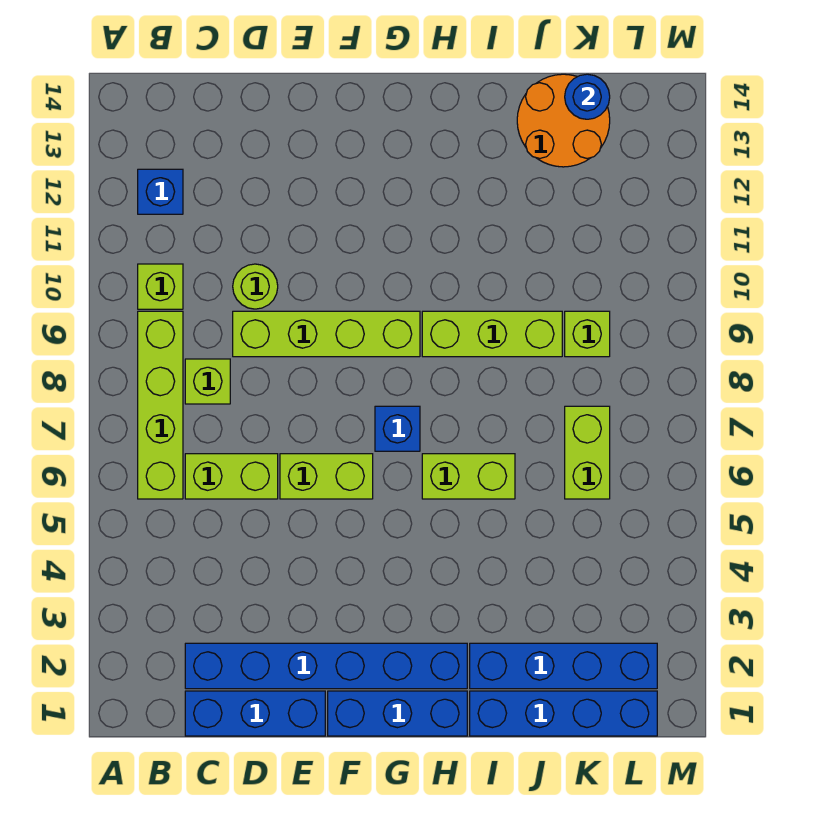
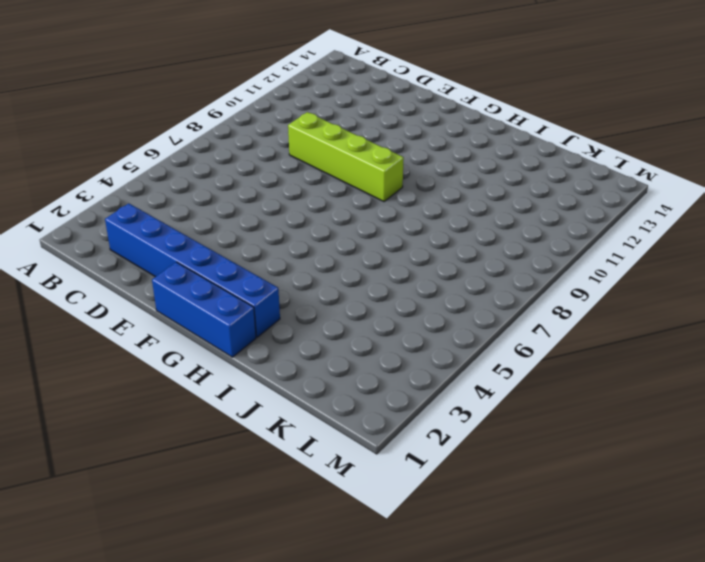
none -> lime brick B6:B9 level 1
none -> lime brick B10 level 1
none -> blue brick B12 level 1

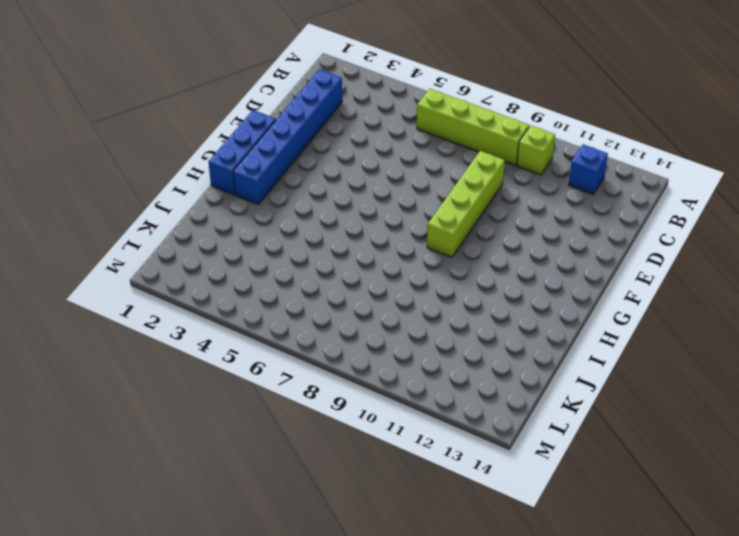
none -> blue brick C1:E1 level 1
none -> lime brick C6:D6 level 1
none -> lime brick C8 level 1

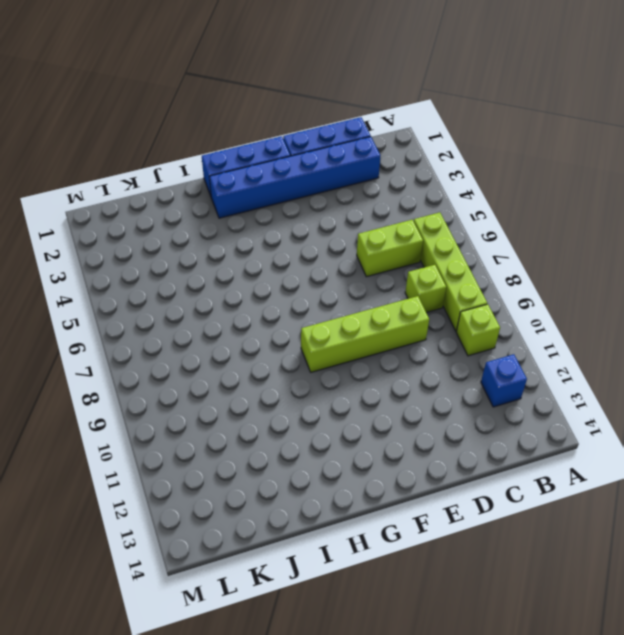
none -> lime round brick D10 level 1
none -> lime brick E6:F6 level 1
none -> blue brick G7 level 1

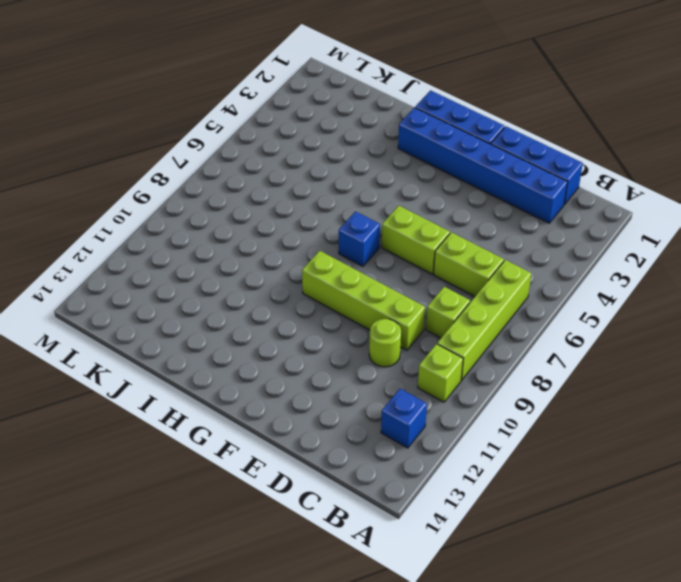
none -> lime brick H6:I6 level 1
none -> lime brick H9:J9 level 1
none -> blue brick I1:L1 level 1

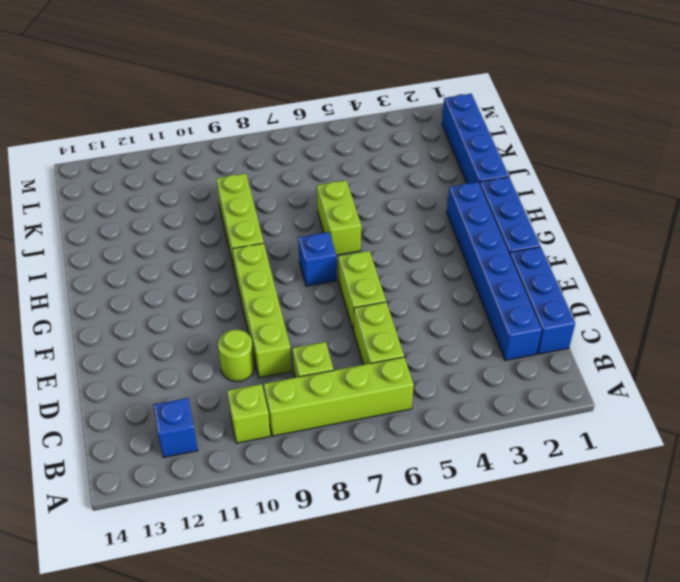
none -> blue brick I2:L2 level 1
none -> orange round brick J13:K14 level 1
none -> lime brick K6:K7 level 1

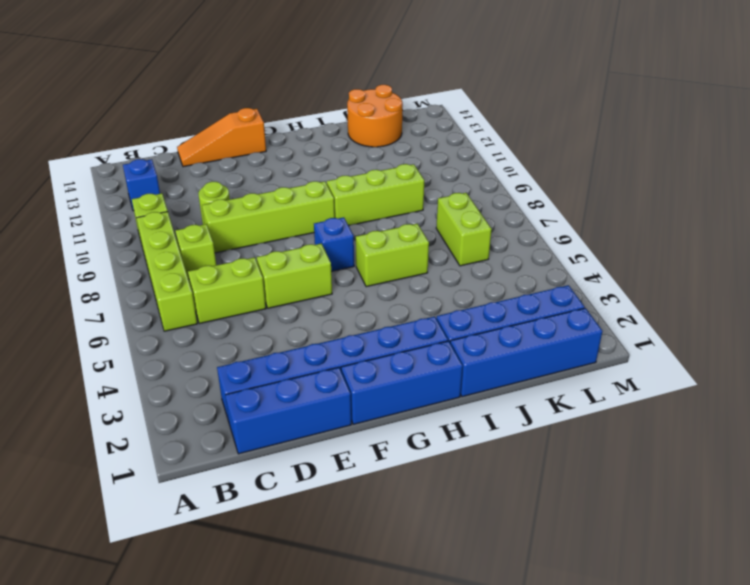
orange slope D14:F14 level 1 top F -> none
none -> lime brick K9 level 1
none -> blue round brick K14 level 2

